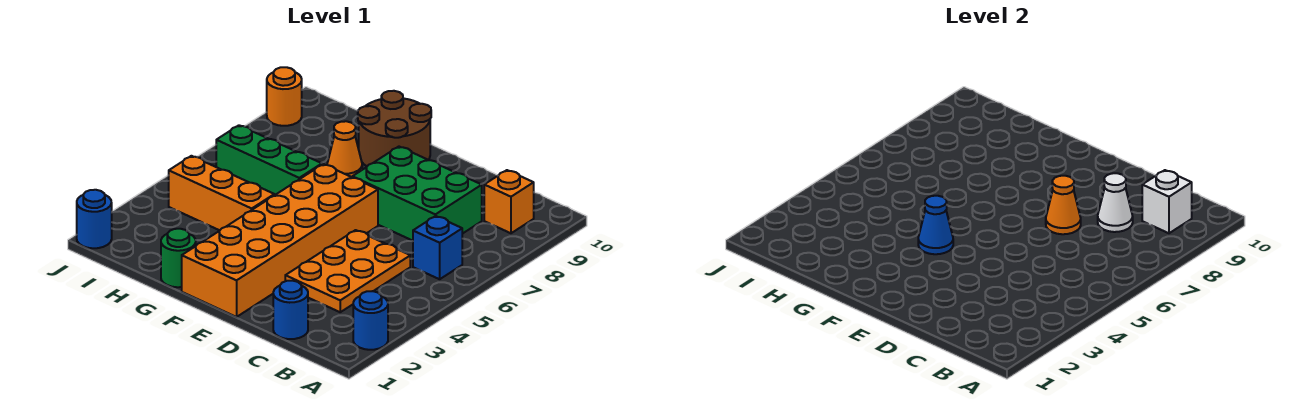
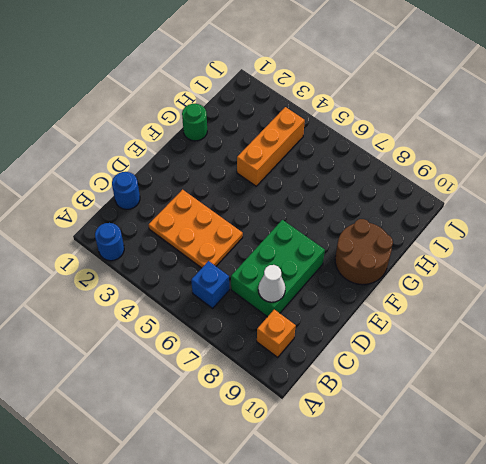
none -> orange brick E1:F6 level 1
none -> green brick G6:I6 level 1
none -> orange cone G8 level 1

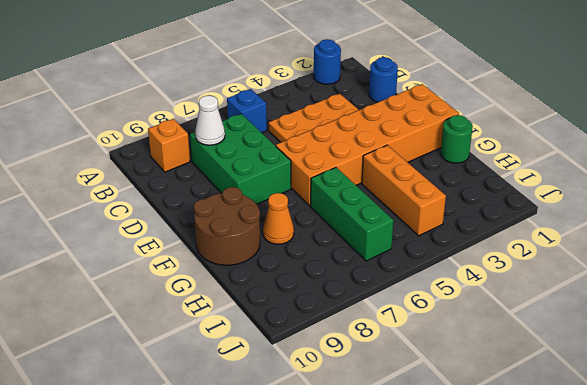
none -> blue round brick J1 level 1
none -> orange round brick J9 level 1
none -> white brick B9 level 2

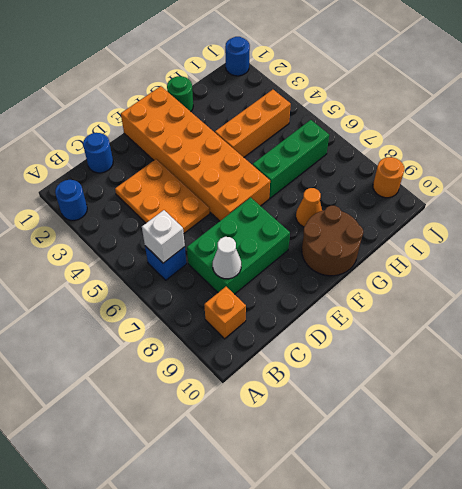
white brick B6 level 2 -> white brick B9 level 2
none -> orange cone D7 level 2
none -> blue cone F4 level 2

